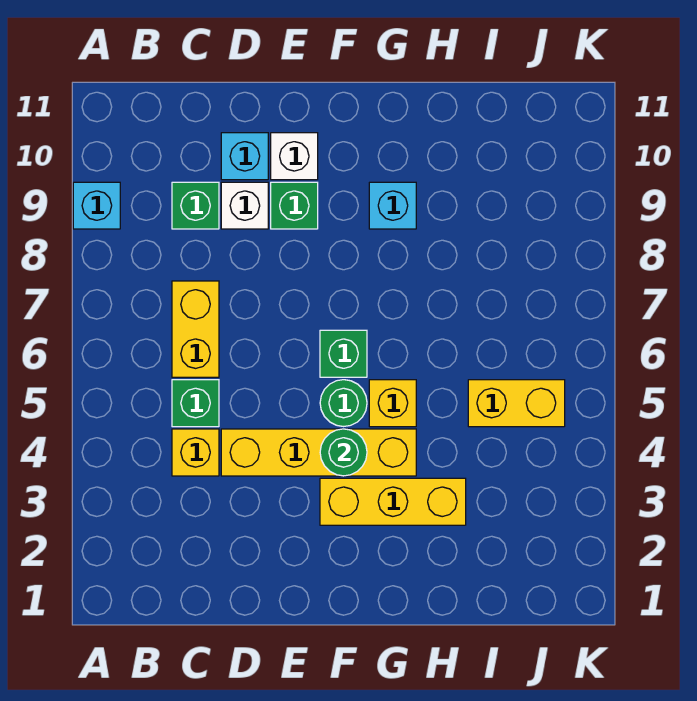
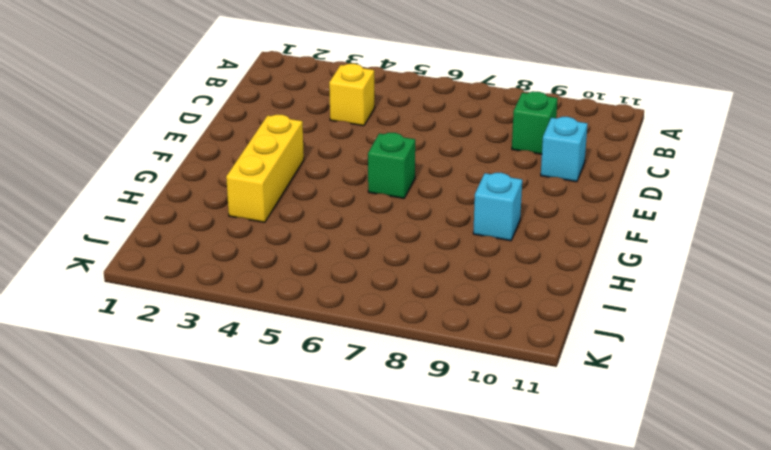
none -> cyan brick A9 level 1
none -> green brick C5 level 1
none -> yellow brick C6:C7 level 1

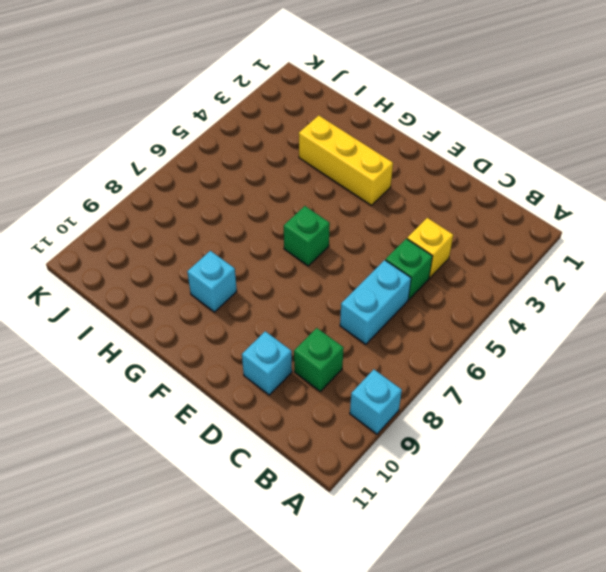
cyan brick C6:C7 level 1 -> yellow brick C6:C7 level 1
none -> yellow brick D4:G4 level 1
none -> white brick D9 level 1
none -> green brick E9 level 1

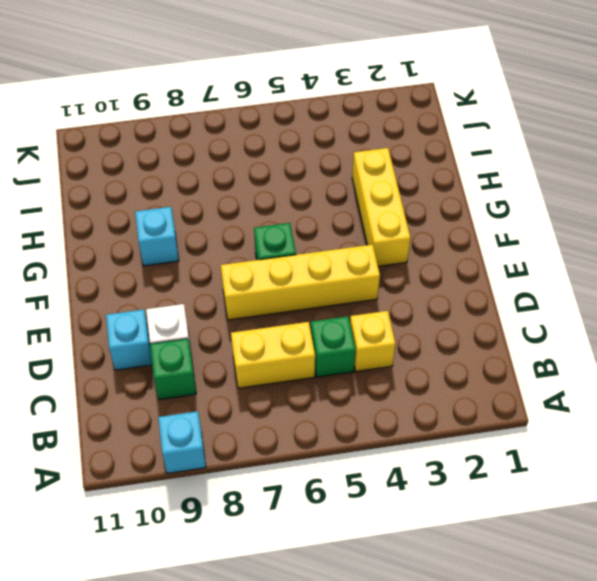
yellow brick E4:E7 level 1 -> yellow brick D4:G4 level 1
none -> green brick E9 level 1
none -> white brick E10 level 1
none -> green round brick F5 level 1

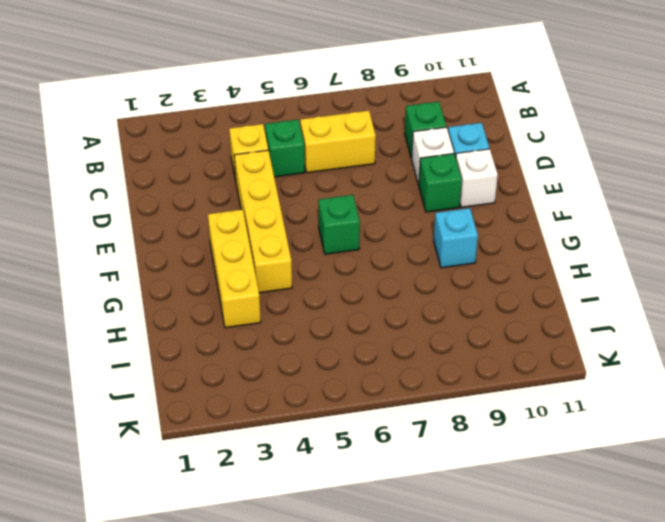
none -> cyan brick A9 level 1
none -> green round brick F5 level 1
none -> yellow brick G5 level 1

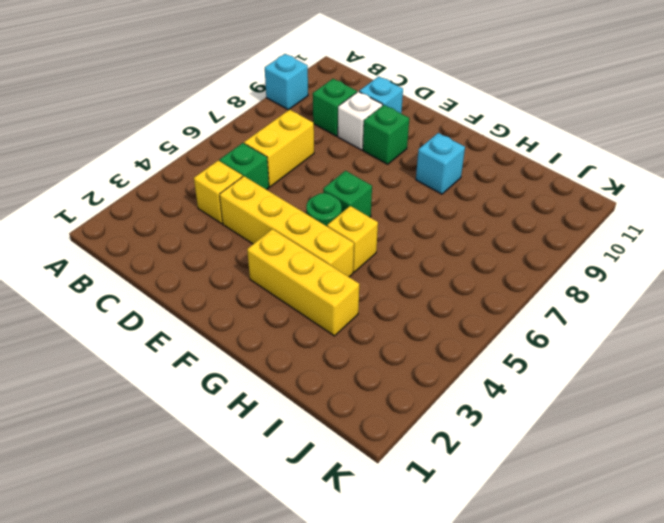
none -> white brick E10 level 1
none -> yellow brick I5:J5 level 1
none -> green round brick F4 level 2

